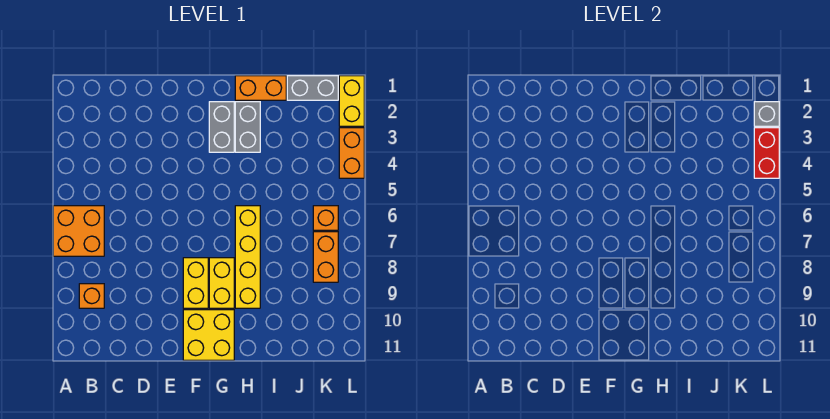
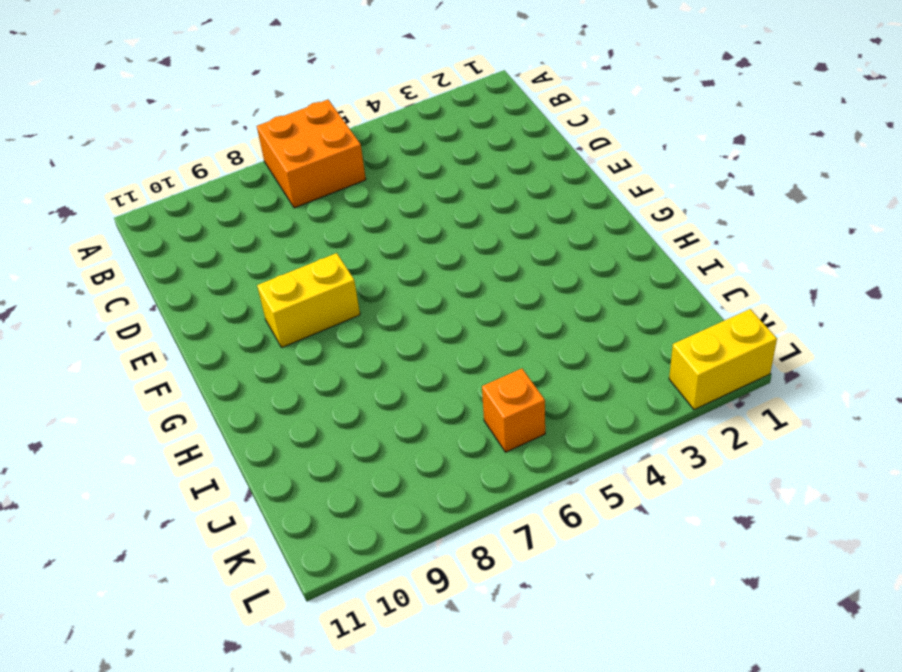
none -> orange brick B9 level 1
none -> yellow brick F10:G11 level 1
none -> grey brick G2:G3 level 1

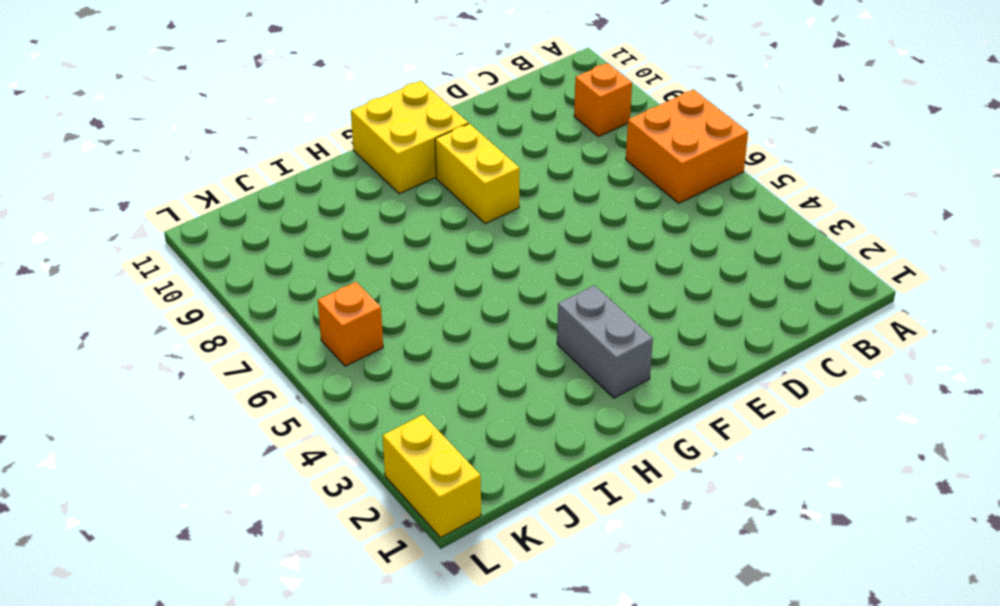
none -> yellow brick G8:G9 level 1
none -> orange brick H1:I1 level 1
none -> grey brick H2:H3 level 1

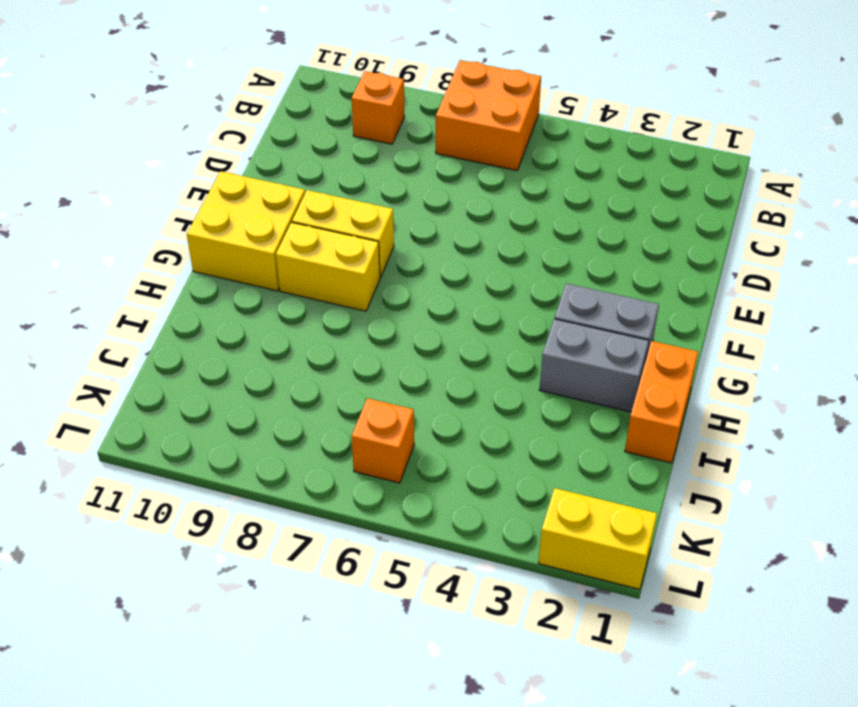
none -> yellow brick H6:H9 level 1
none -> grey brick J1:K1 level 1
none -> orange brick K7:K8 level 1

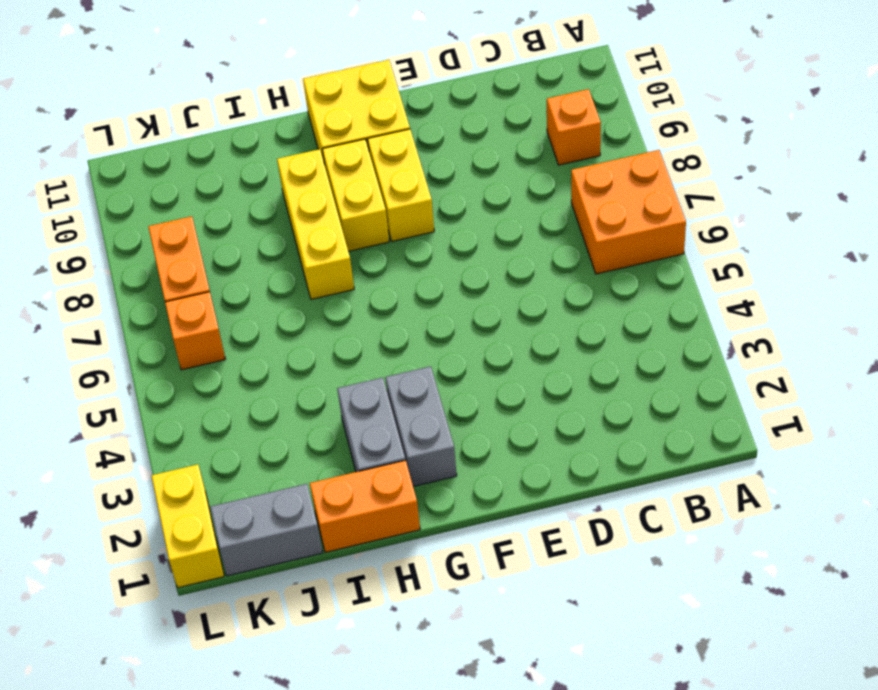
yellow brick H7:H9 level 1 -> yellow brick H6:H9 level 1
none -> orange brick L3:L4 level 1
none -> grey brick L2 level 2
none -> red brick L3:L4 level 2

